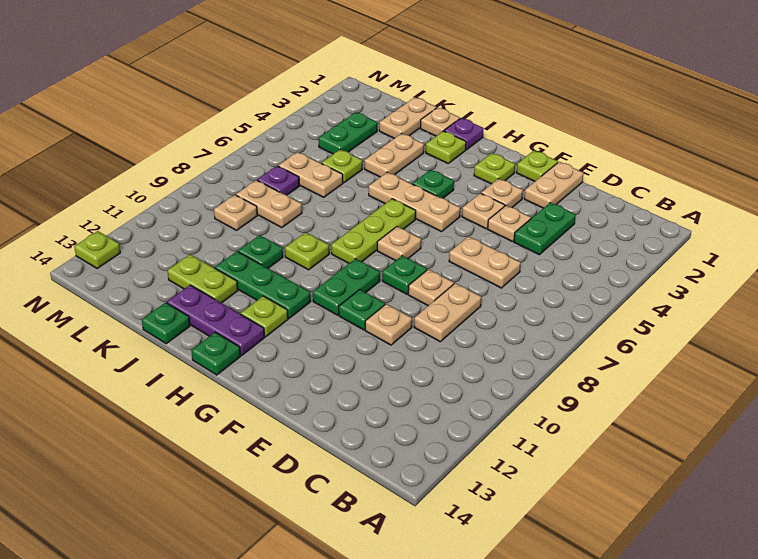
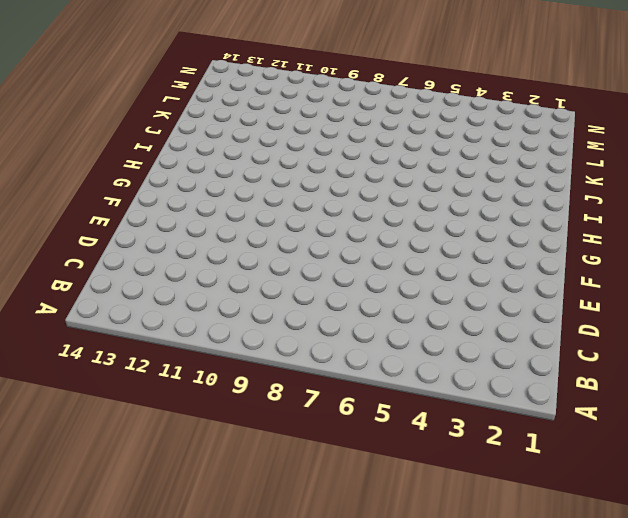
none -> green plate D3:D4 level 1
none -> tan plate D6:E6 level 1
none -> tan plate D8:D9 level 1
none -> tan plate E1:E2 level 1

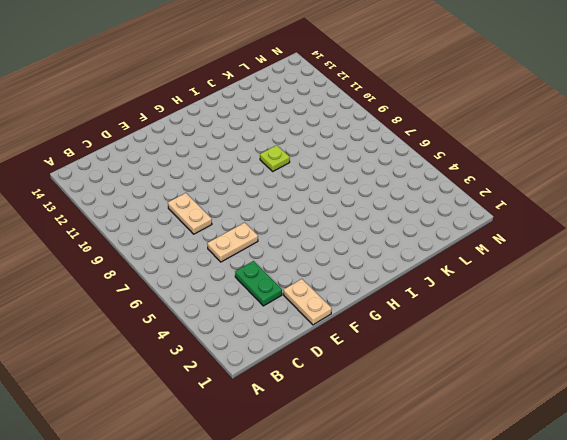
none -> tan plate E4 level 1
none -> tan plate E8 level 1
none -> tan plate E10 level 1
none -> lime plate F1 level 1

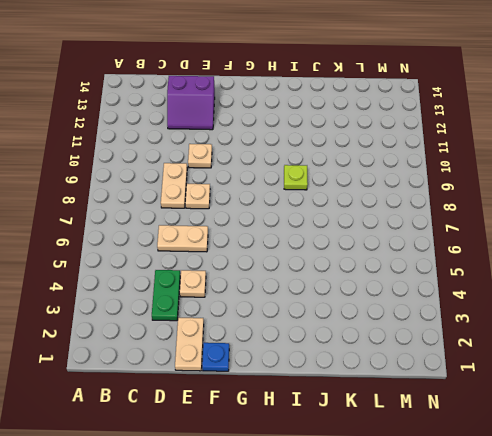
purple slope D12:E13 level 1 top 13 -> none
blue plate F1 level 1 -> lime plate F1 level 1
none -> tan plate F3 level 1
none -> tan plate F4 level 1
none -> green plate F8 level 1
none -> green plate F10 level 1

